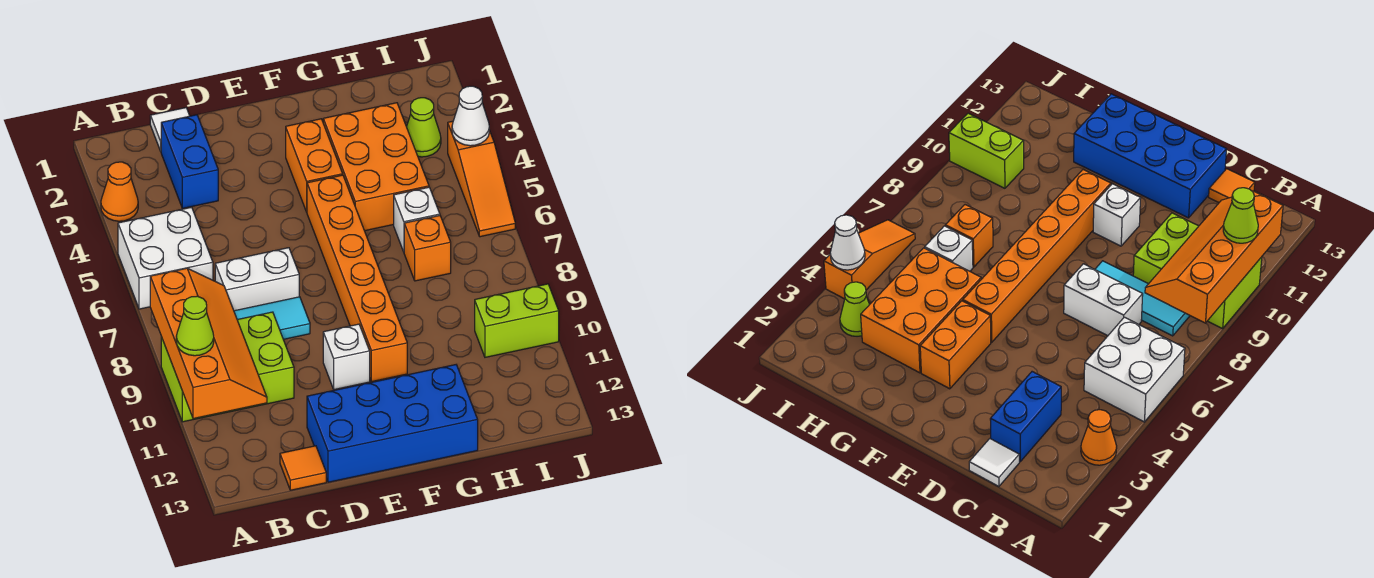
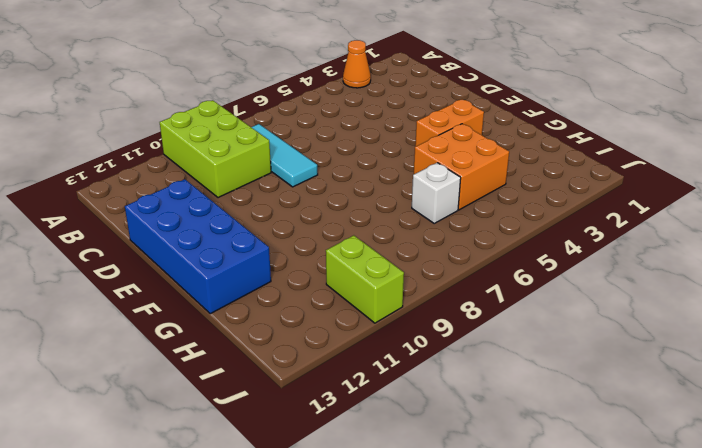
orange brick G4:H5 level 1 -> orange brick G3:H5 level 1
none -> white brick A5:B6 level 1
none -> white tile C1 level 1
none -> blue brick C2:C3 level 1

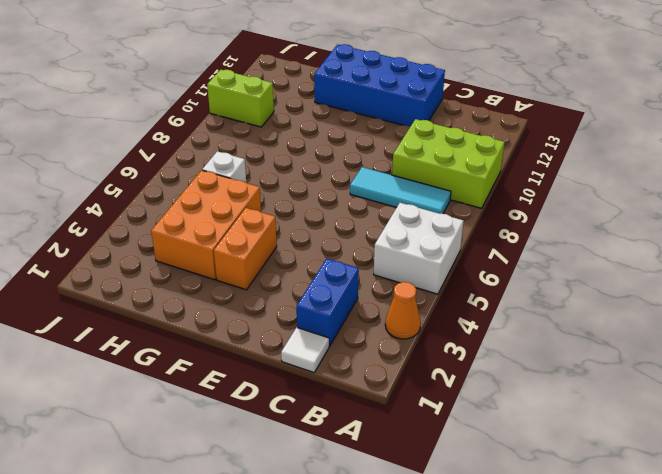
none -> white brick C7:D7 level 1
none -> orange tile C13 level 1
none -> white brick E10 level 1

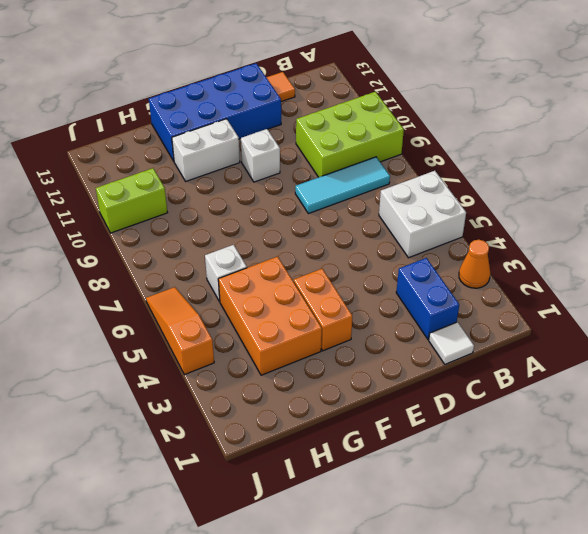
white brick F11:G11 level 1 -> white brick C7:D7 level 1
none -> orange brick F5:F10 level 1
none -> orange brick H7 level 1
none -> lime cone I3 level 1

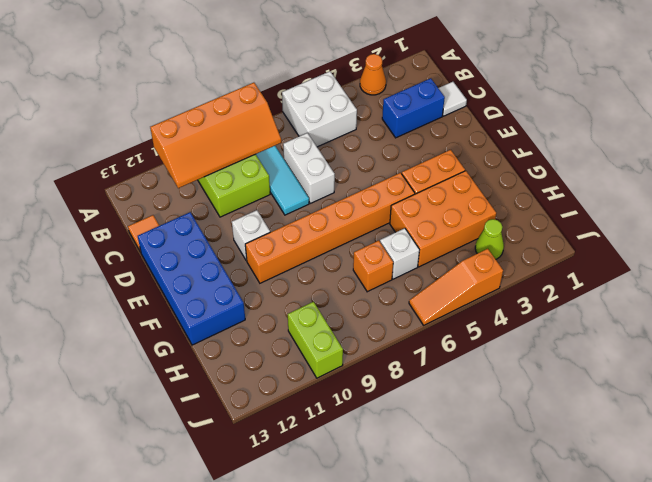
none -> white cone J4 level 2
none -> lime cone A10 level 3

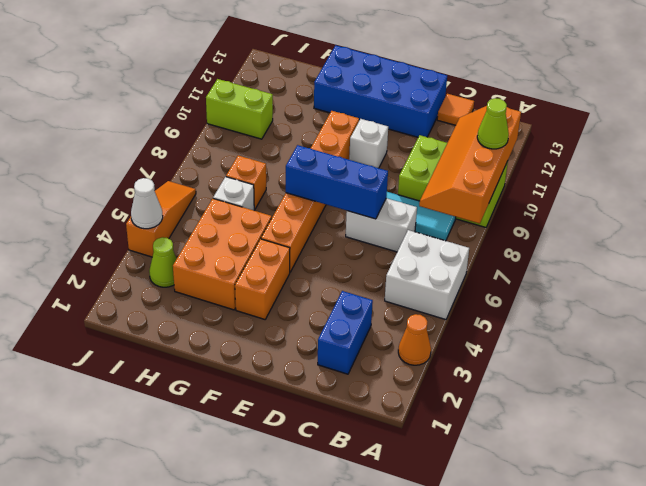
blue brick D7:F7 level 2 -> none
none -> white tile C1 level 1

